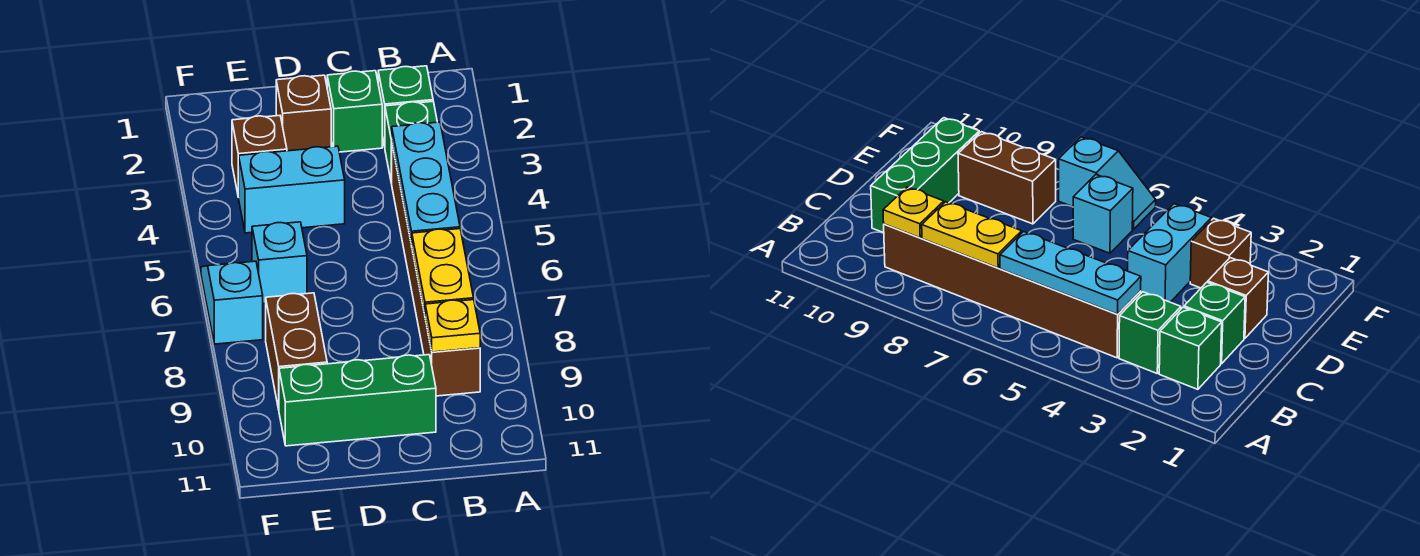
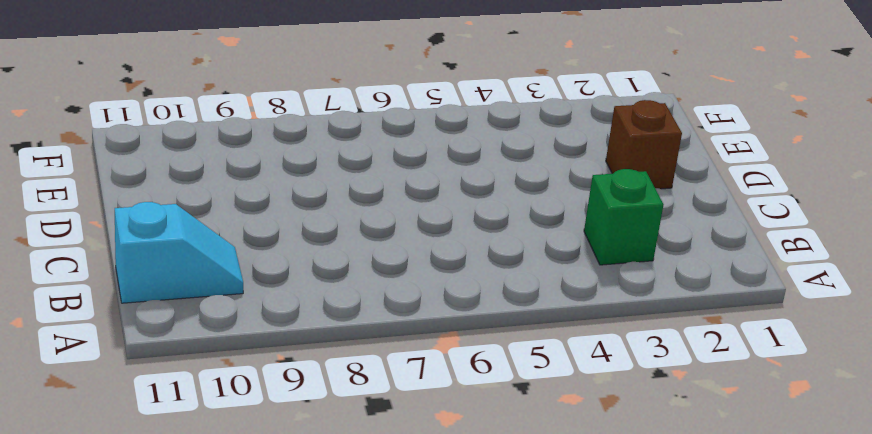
cyan slope B10:B11 level 1 top 11 -> cyan slope F6:F7 level 1 top 7
none -> green brick B2 level 1
none -> brown brick B4:B9 level 1
none -> green brick C2 level 1

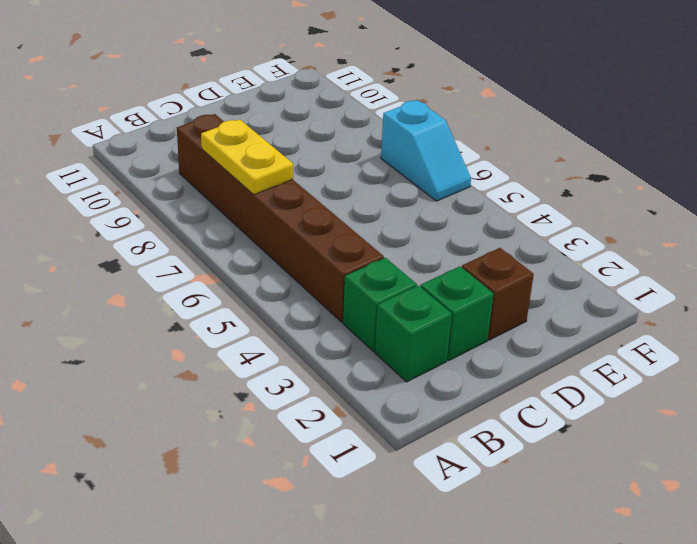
none -> green brick C10:E10 level 1
none -> cyan brick D4:E4 level 1
none -> brown brick E3 level 1

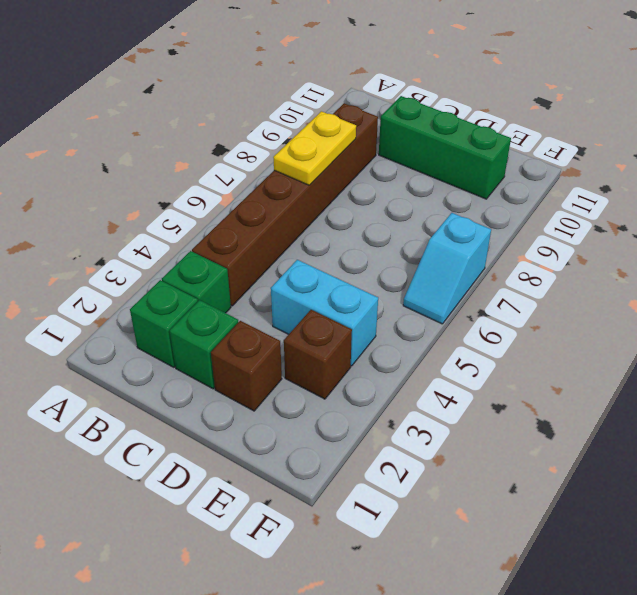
none -> cyan brick E6 level 1
none -> brown brick E8:E9 level 1
none -> cyan plate B4:B6 level 2

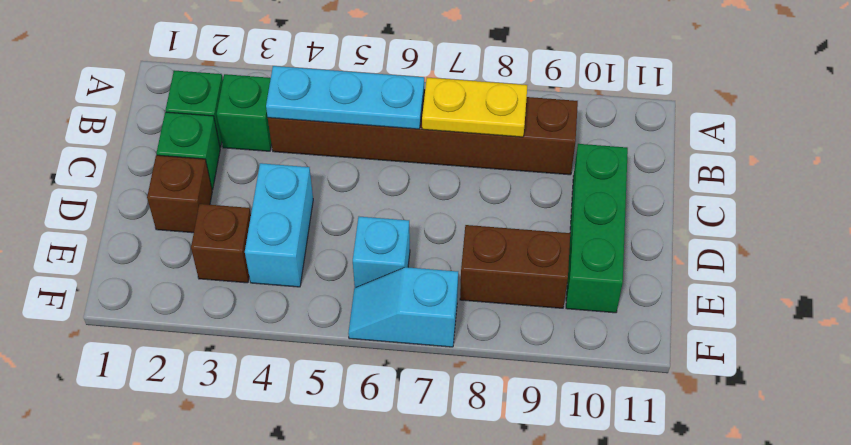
none -> yellow plate B9 level 2

